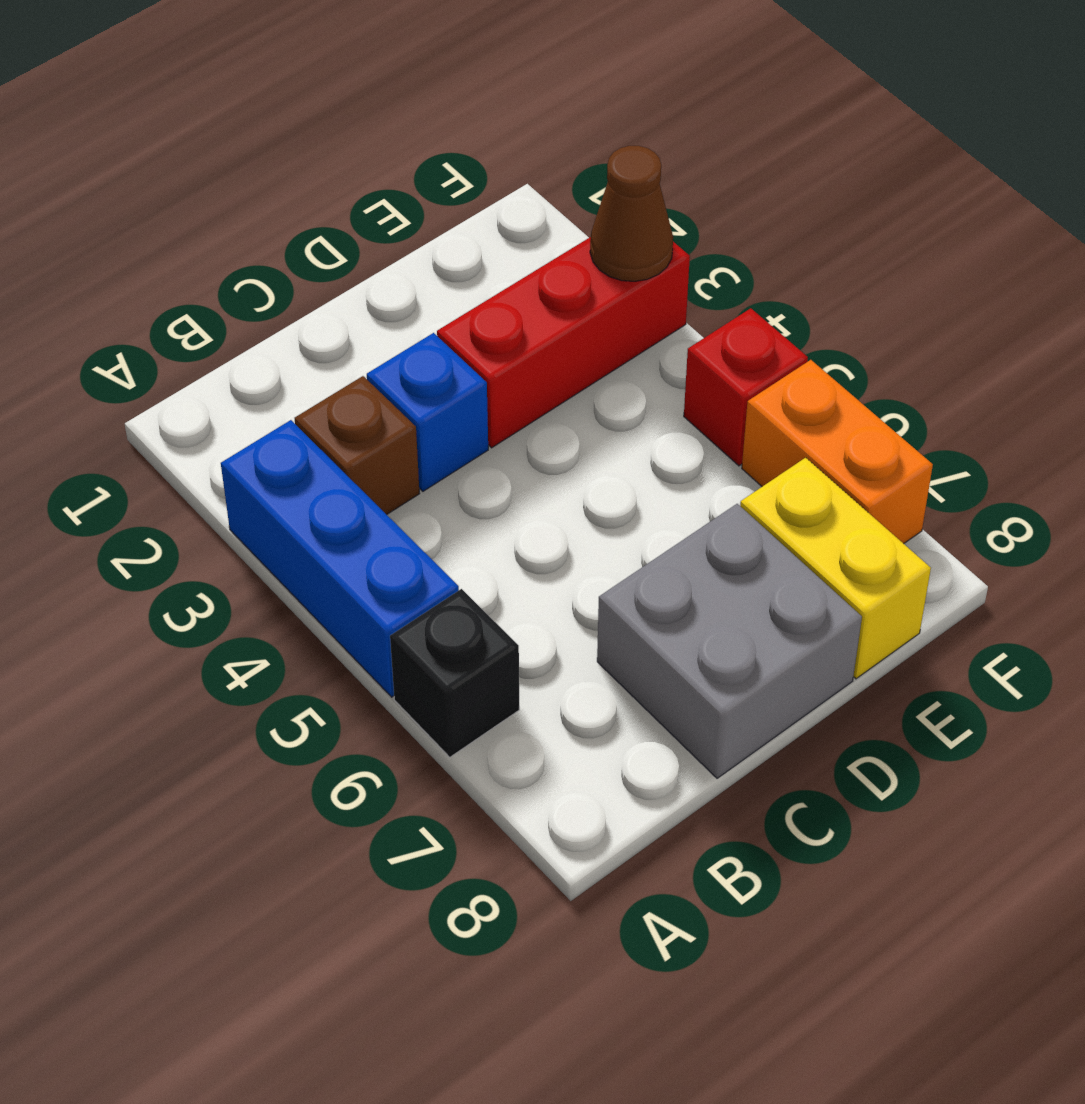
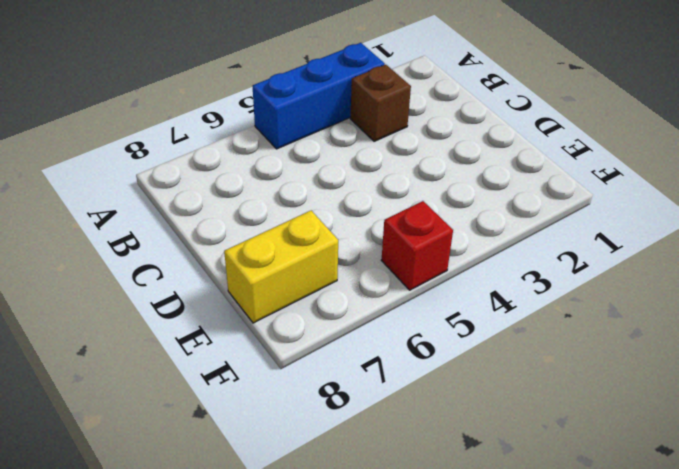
none -> black brick A6 level 1
none -> blue brick C3 level 1

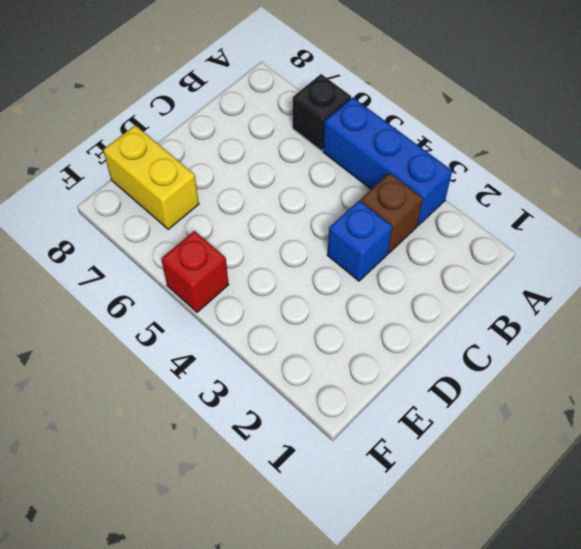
none -> grey brick C7:D8 level 1
none -> red brick D3:F3 level 1

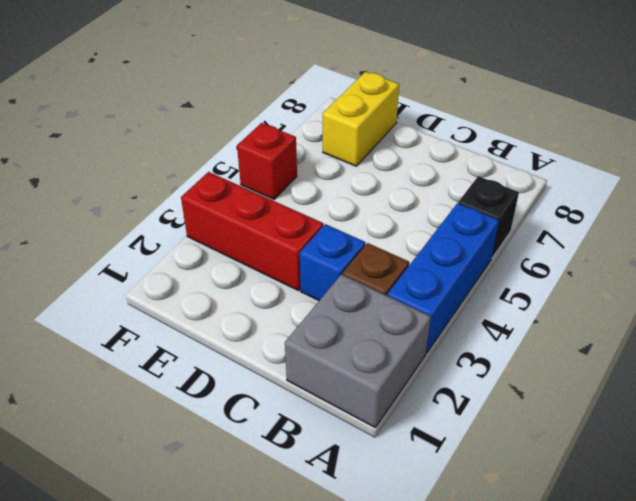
grey brick A1:B2 level 1 -> grey brick C7:D8 level 1
none -> orange brick F6:F7 level 1
none -> brown cone F3 level 2

